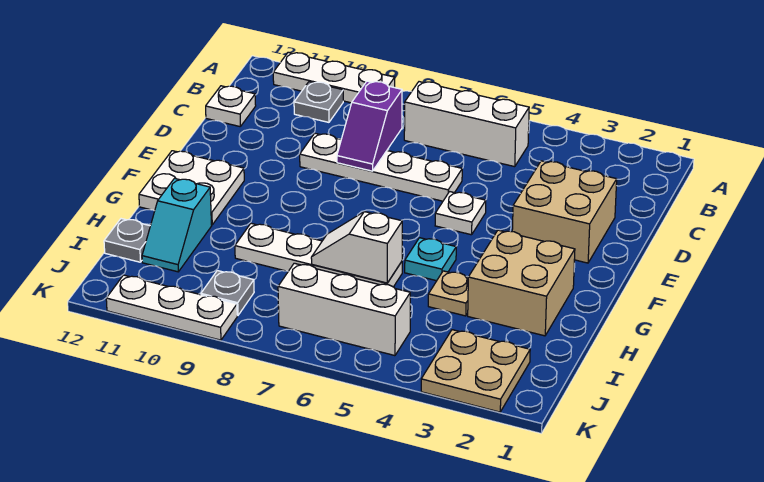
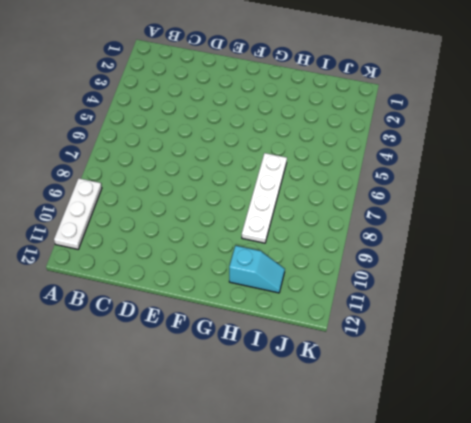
none -> white brick B5:B7 level 1
none -> grey plate B10 level 1
none -> white plate C12 level 1

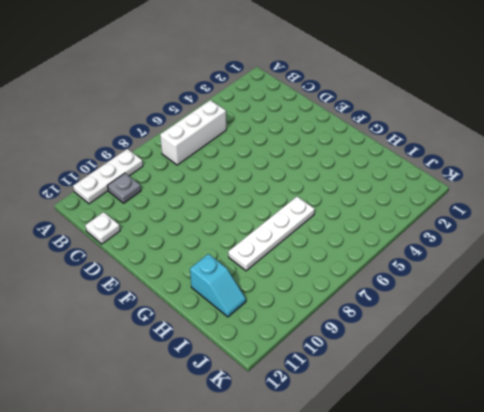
none -> tan brick D2:E3 level 1
none -> white plate D6:D9 level 1
none -> white plate E5 level 1

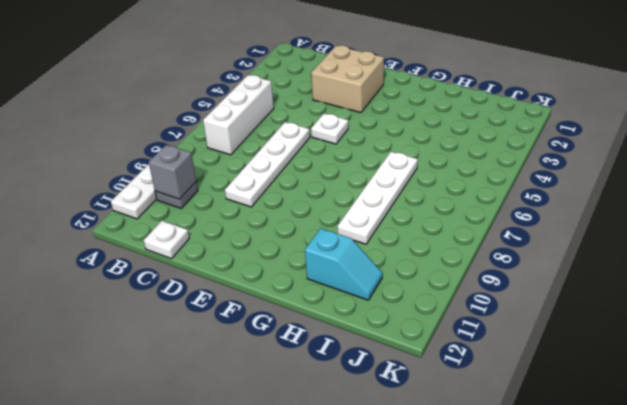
grey brick B10 level 2 -> none
none -> white plate F11:G12 level 1
none -> tan brick G2:H3 level 1
none -> cyan plate G5 level 1

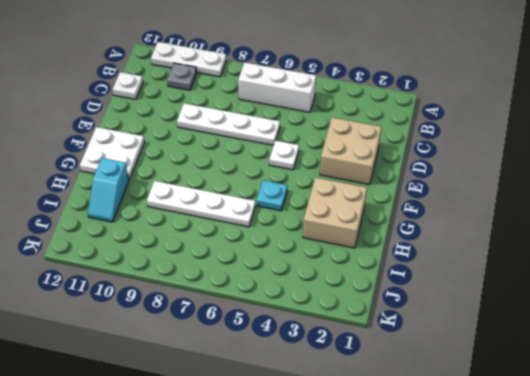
none -> tan plate H4 level 1
none -> grey plate I12 level 1
none -> tan plate J2:K3 level 1

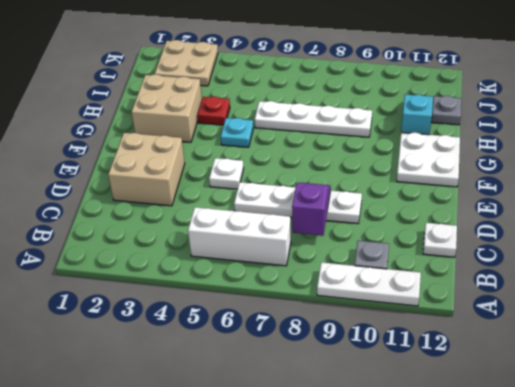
red plate H4 level 1 -> tan plate H4 level 1
none -> white brick J5:J7 level 1
none -> grey plate J9 level 1
none -> white plate K9:K11 level 1

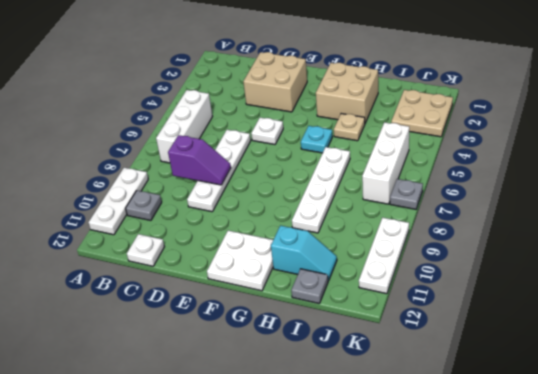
grey plate K7 level 1 -> grey plate J9 level 1
none -> white slope H6:H7 level 2 top 6

